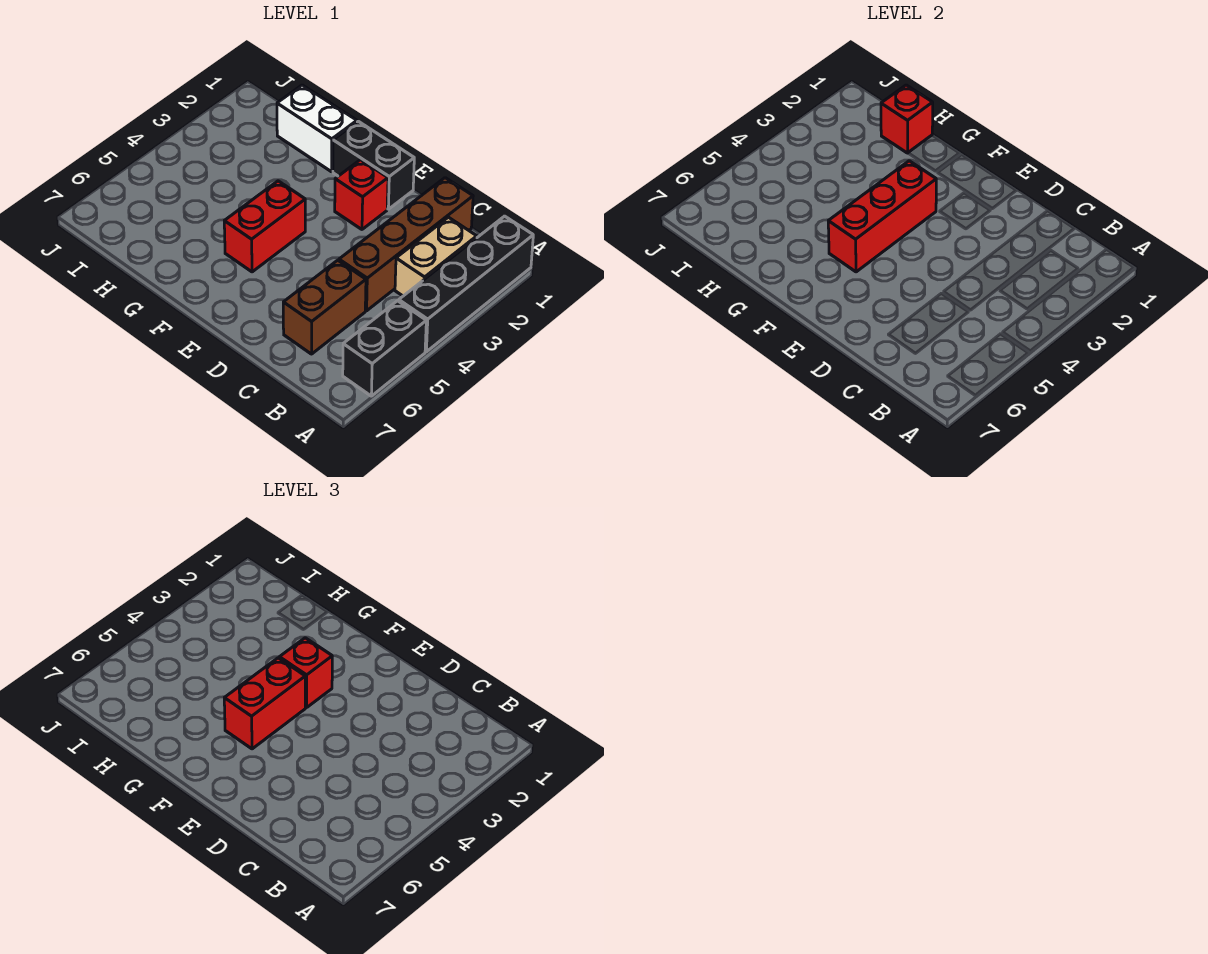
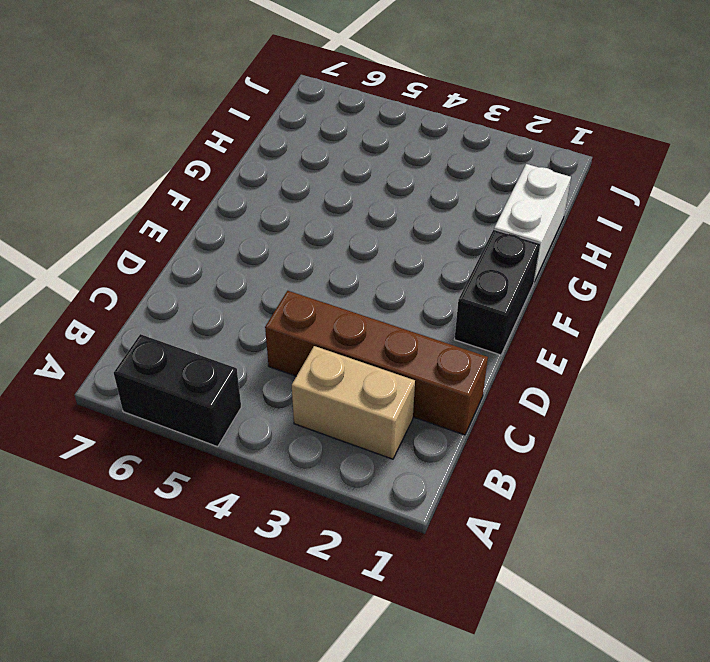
none -> black brick A1:A4 level 1
none -> brown brick C5:C6 level 1
none -> red brick E2 level 1

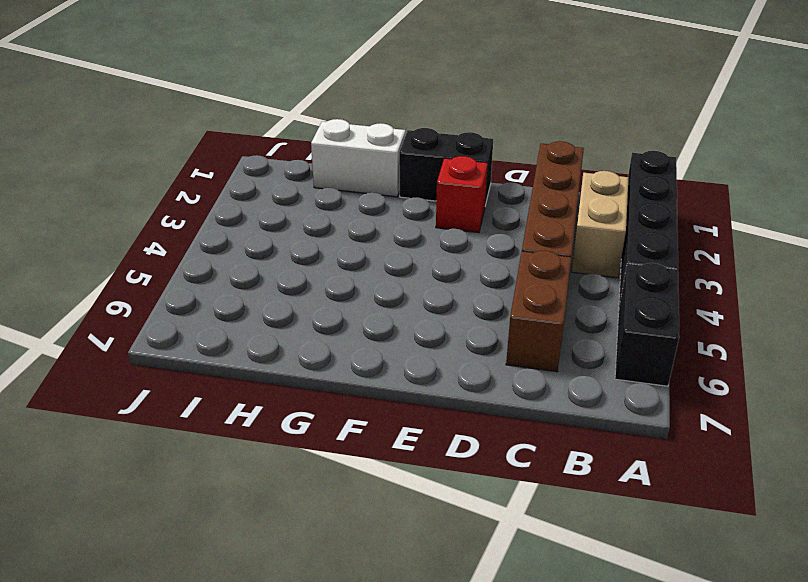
none -> red brick F4:F5 level 1
none -> red brick F3:F5 level 2
none -> red brick H1 level 2

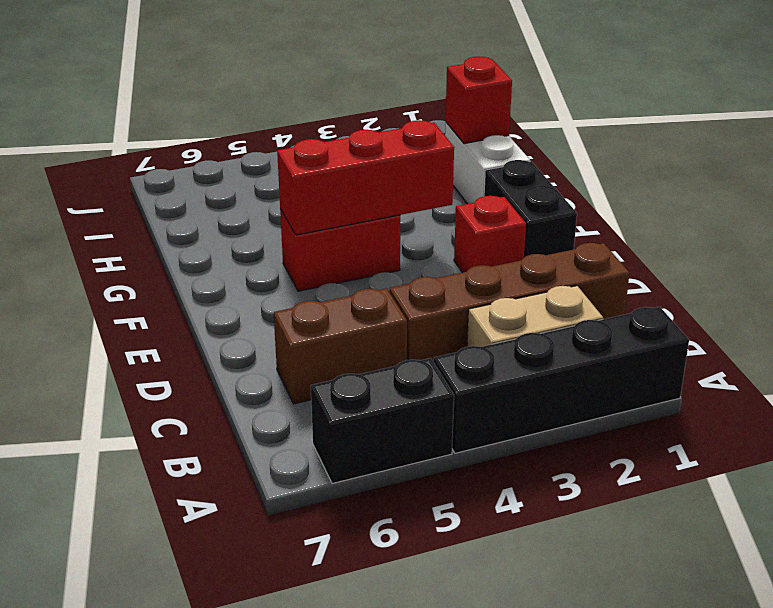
none -> red brick F3 level 3
none -> red brick F4:F5 level 3

